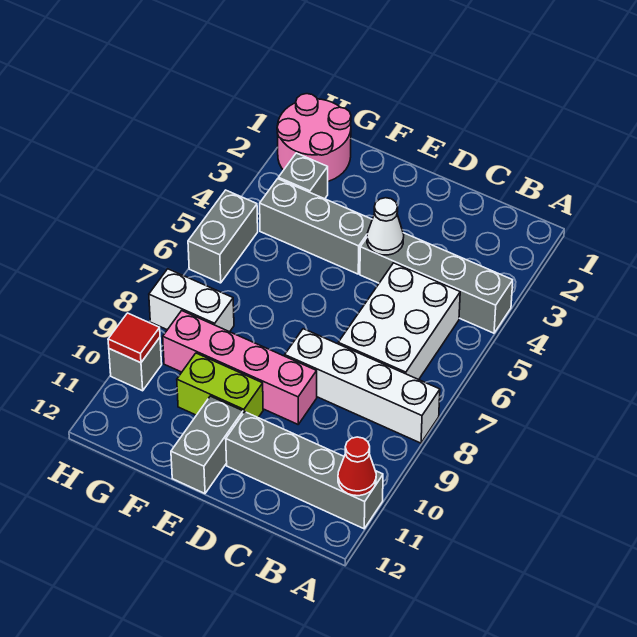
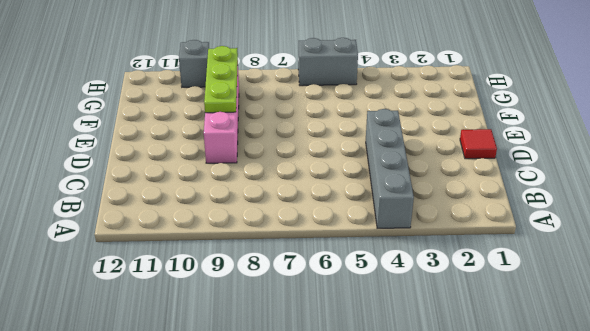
red tile D1 level 1 -> red tile H10 level 2
lime plate E9:G9 level 2 -> none
none -> white brick A8:D8 level 1
none -> grey brick A11:D11 level 1
none -> white brick B5:C7 level 1

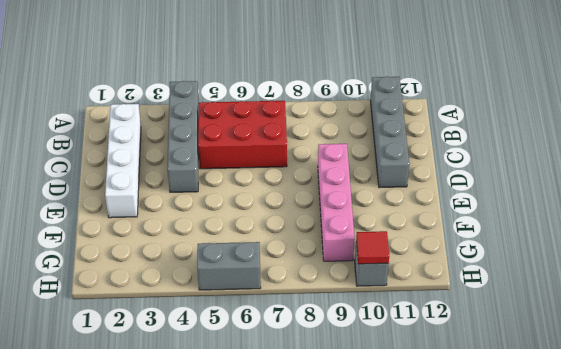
white brick B2:E2 level 1 -> white brick A8:D8 level 1
red brick B5:C7 level 1 -> white brick B5:C7 level 1
none -> grey brick E4:G4 level 1
none -> lime brick E10:F10 level 1
none -> grey brick E11:E12 level 1

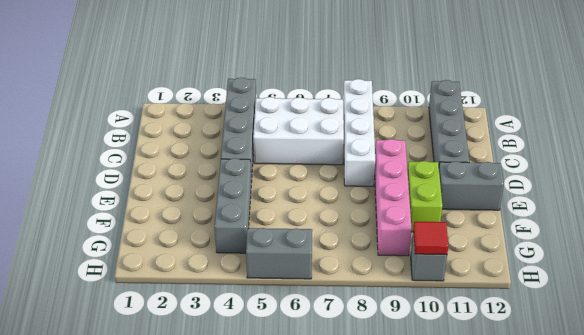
none -> pink round brick G1:H2 level 1
none -> grey brick G3 level 1
none -> white brick G8:H8 level 1

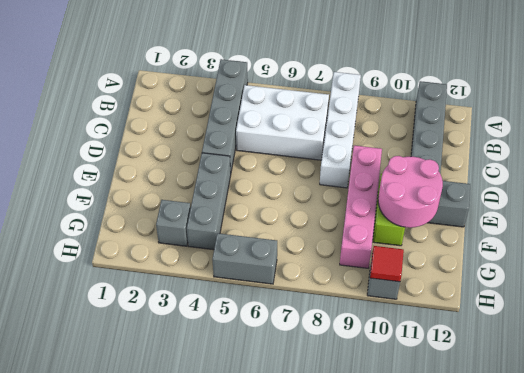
pink round brick E10:F11 level 2 -> pink round brick G1:H2 level 1
none -> white brick G8:H8 level 1
none -> red cone A11 level 2
none -> white cone D4 level 2

